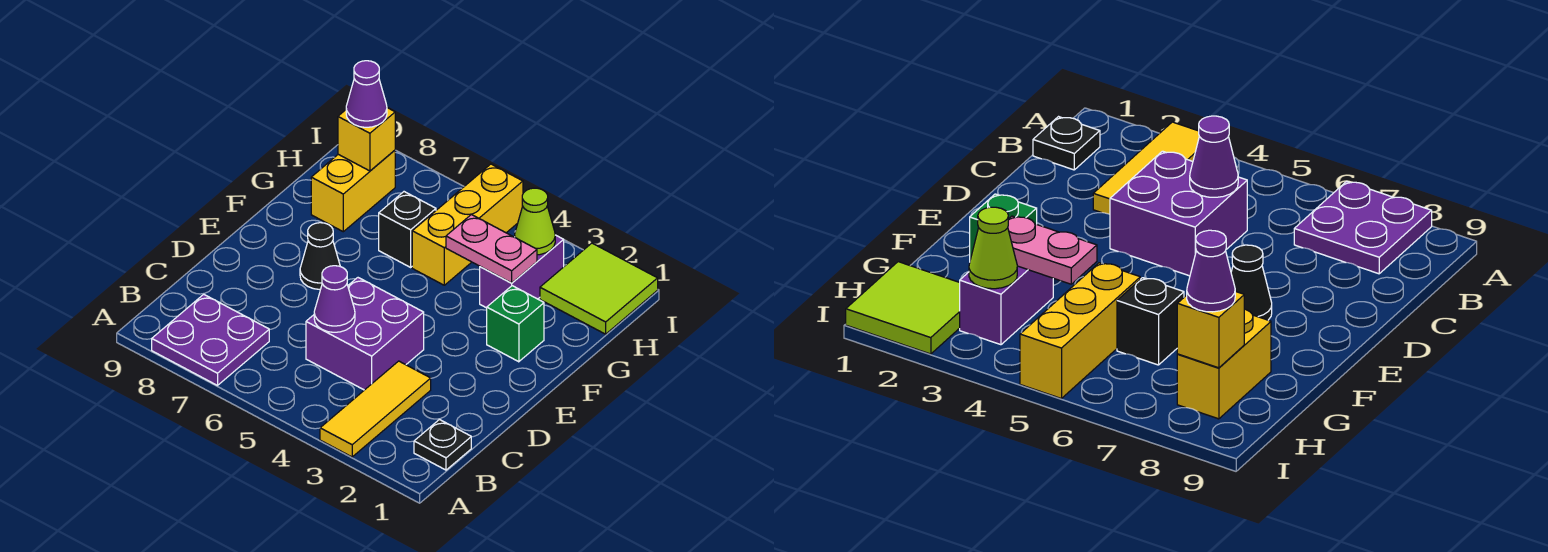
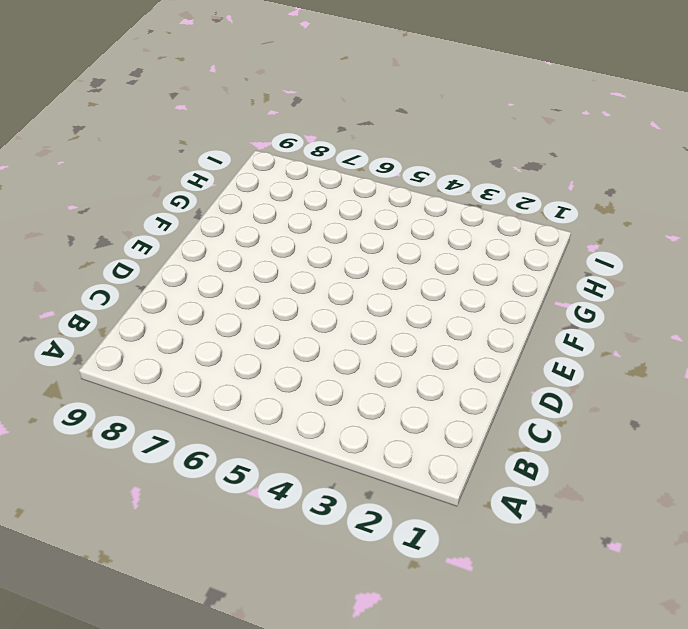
none -> yellow tile A3:C3 level 1
none -> purple plate A7:B8 level 1
none -> black plate B1 level 1

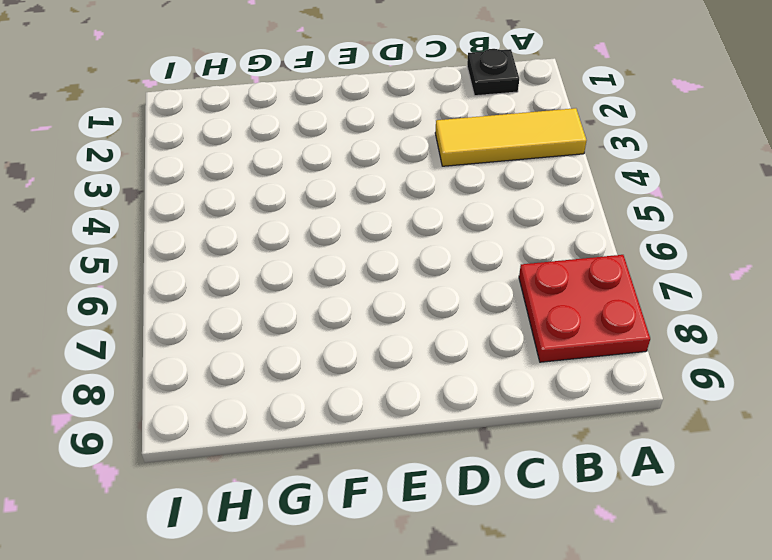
red plate A7:B8 level 1 -> purple plate A7:B8 level 1
none -> purple brick C4:D5 level 1
none -> black cone E7 level 1
none -> green brick F2 level 1

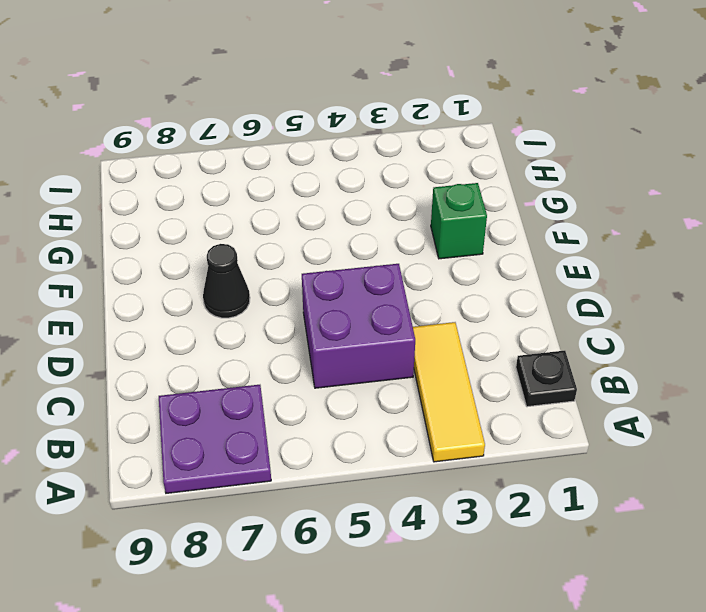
none -> purple brick G3:H3 level 1
none -> yellow brick G5:I5 level 1
none -> black brick G6 level 1

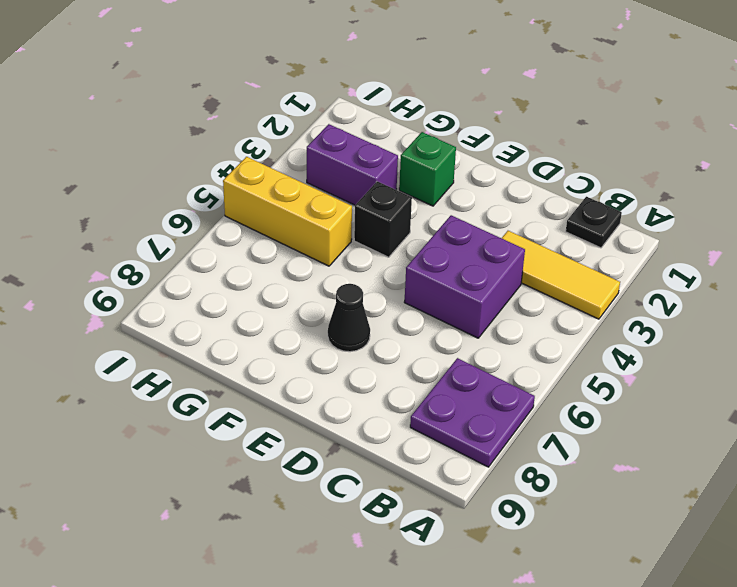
black brick F4 level 1 -> black brick G6 level 1
none -> yellow brick G8:H8 level 1
none -> lime tile H1:I2 level 1
none -> purple cone C5 level 2

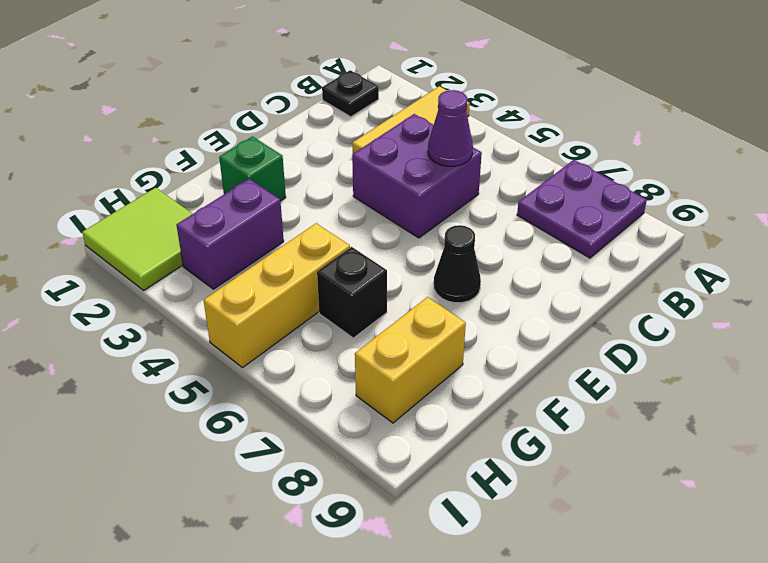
none -> pink plate G3:G4 level 2
none -> lime cone H3 level 2
none -> yellow brick H8 level 2

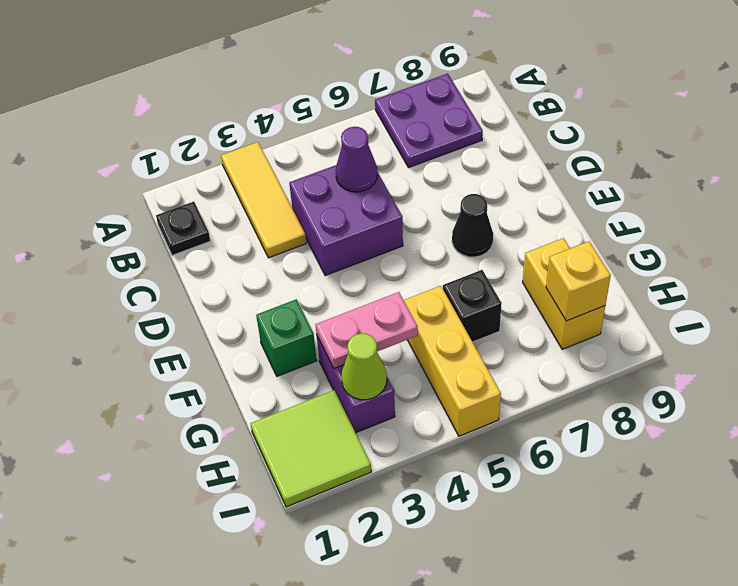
none -> purple cone H8 level 3

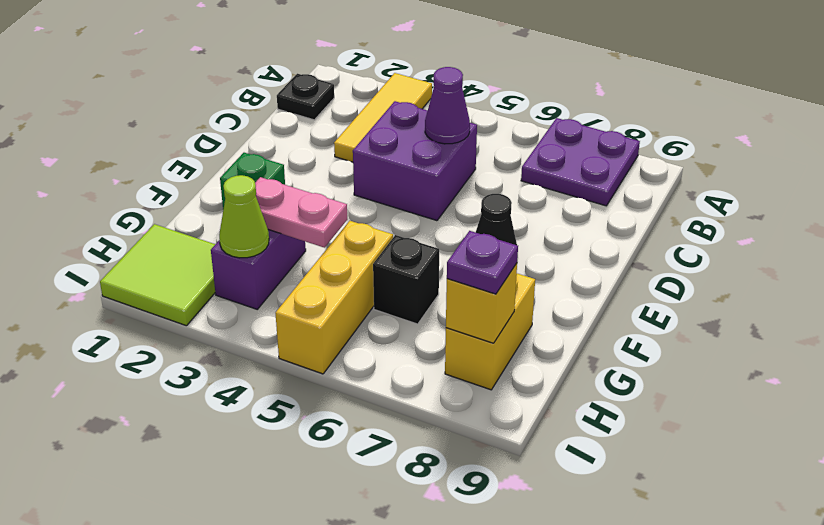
purple plate H8 level 3 -> purple cone H8 level 3

